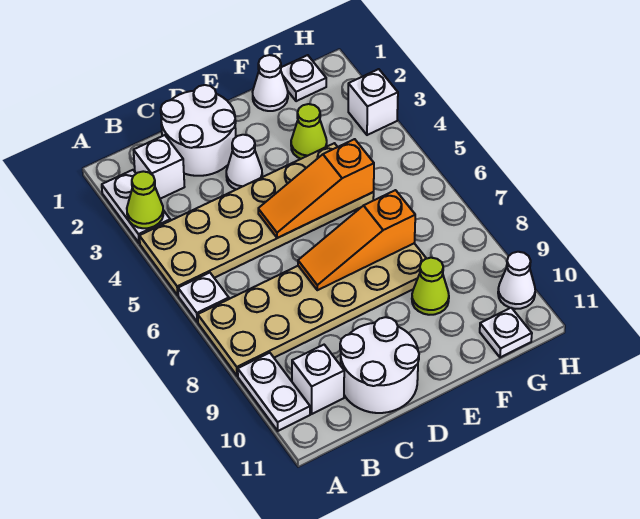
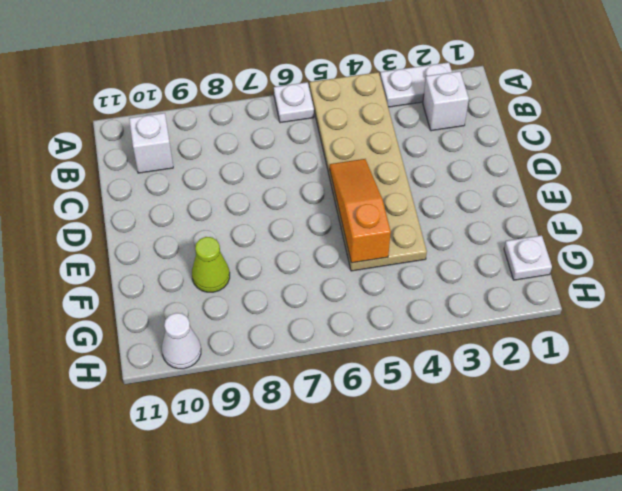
none -> tan plate A7:F8 level 1
none -> white plate A9:A10 level 1
none -> white round brick C1:D2 level 1

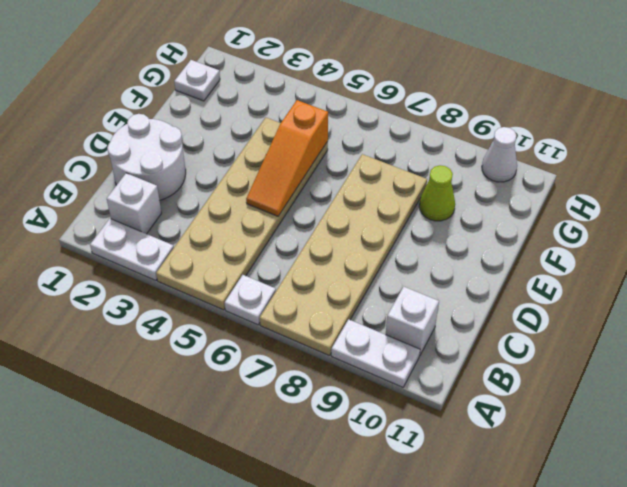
none -> white round brick C10:D11 level 1
none -> white cone D3 level 1
none -> white cone F1 level 1

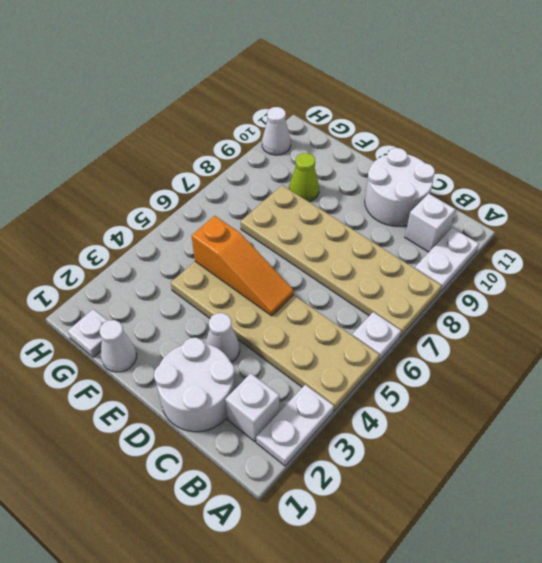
none -> lime cone F3 level 1
none -> white plate G11 level 1
none -> white brick H3 level 1

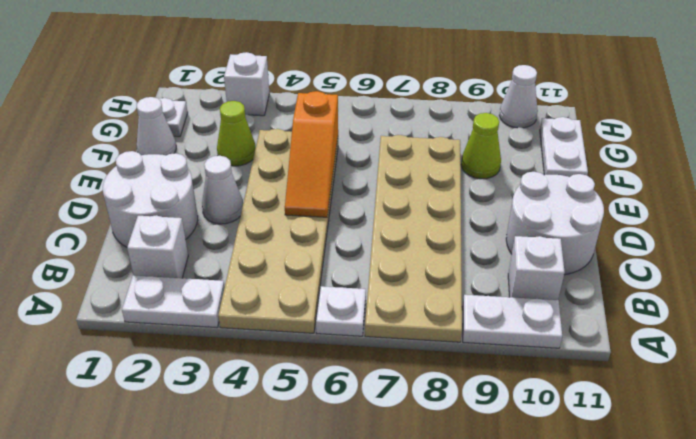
white plate F11:G11 level 1 -> white plate G11 level 1
none -> lime cone A3 level 2
none -> orange slope D7:F7 level 2 top F

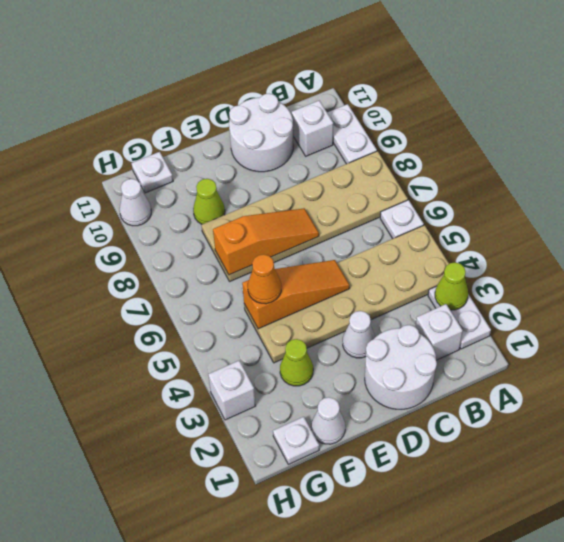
orange cone F5 level 3 -> none

